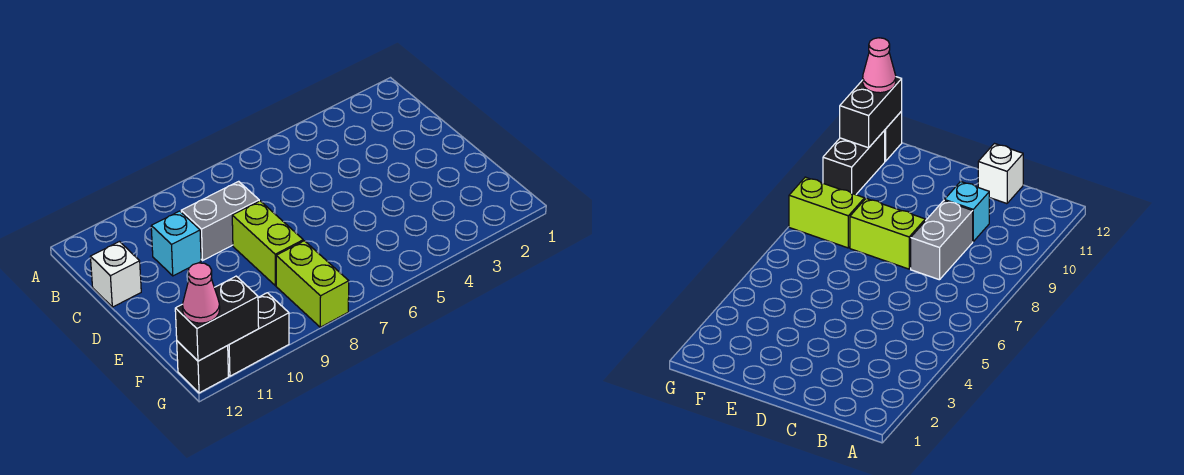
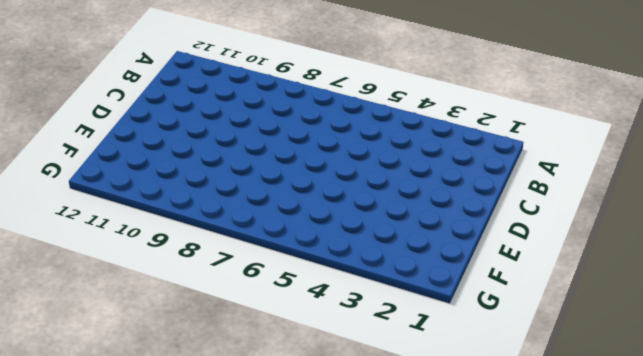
none -> grey brick C8:C9 level 1
none -> cyan brick C10 level 1

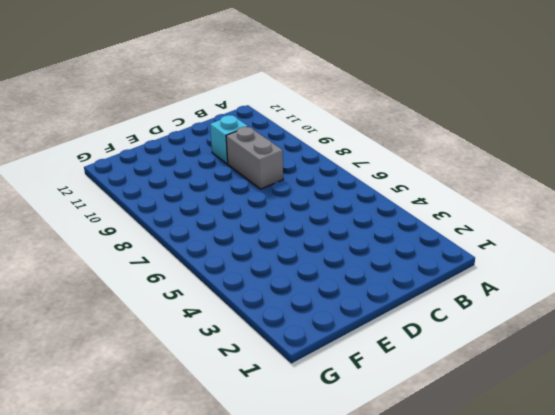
none -> white brick C12 level 1
none -> lime brick D8:E8 level 1

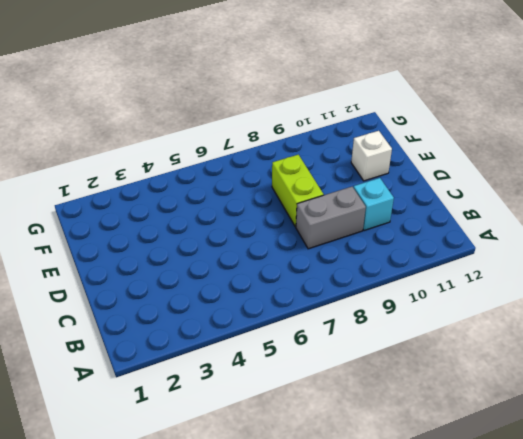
white brick E11 level 1 -> white brick C12 level 1
none -> lime brick F8:G8 level 1
none -> black brick G10:G11 level 1

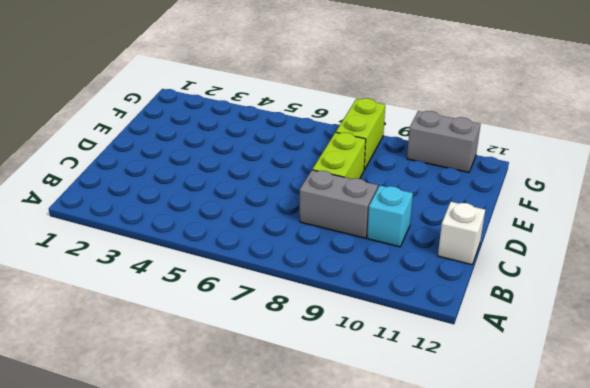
grey brick G10:G11 level 1 -> black brick G10:G11 level 1
none -> black brick G12 level 1
none -> black brick G11:G12 level 2

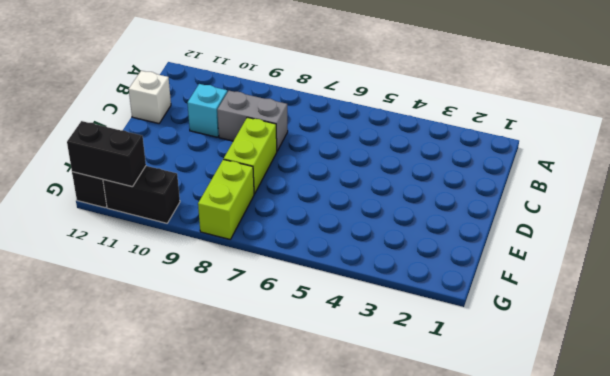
none -> pink cone G12 level 3

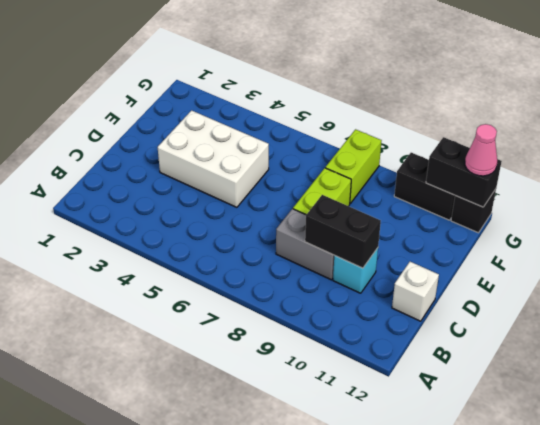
black brick C9:C10 level 2 -> none
white brick D3:E5 level 1 -> none

